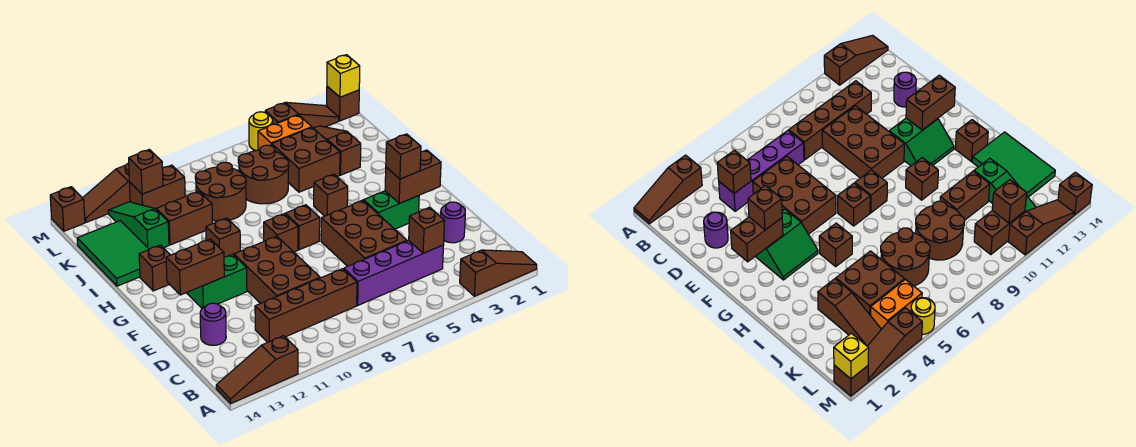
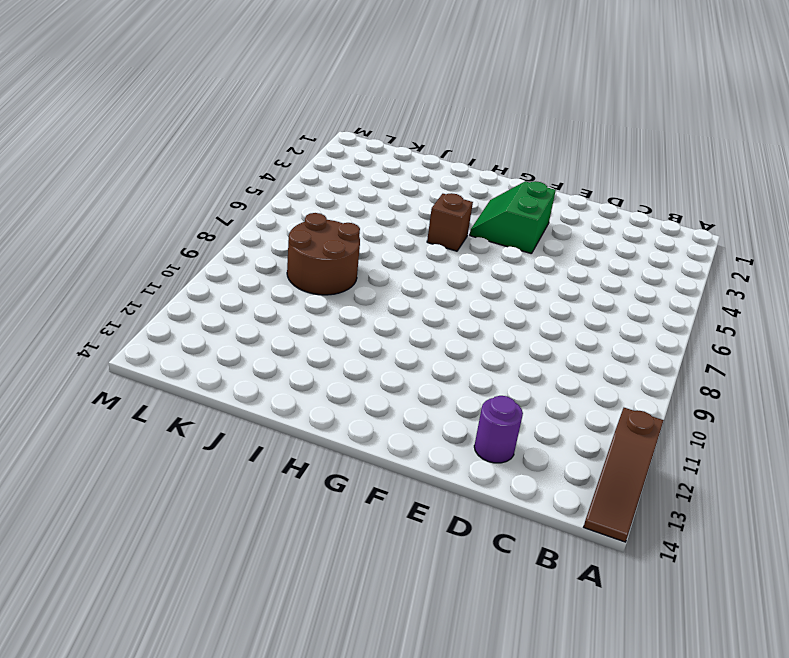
none -> brown slope A1:A3 level 1 top 3
none -> purple brick C4:C7 level 1
none -> brown brick C8:C11 level 1
none -> purple round brick D2 level 1

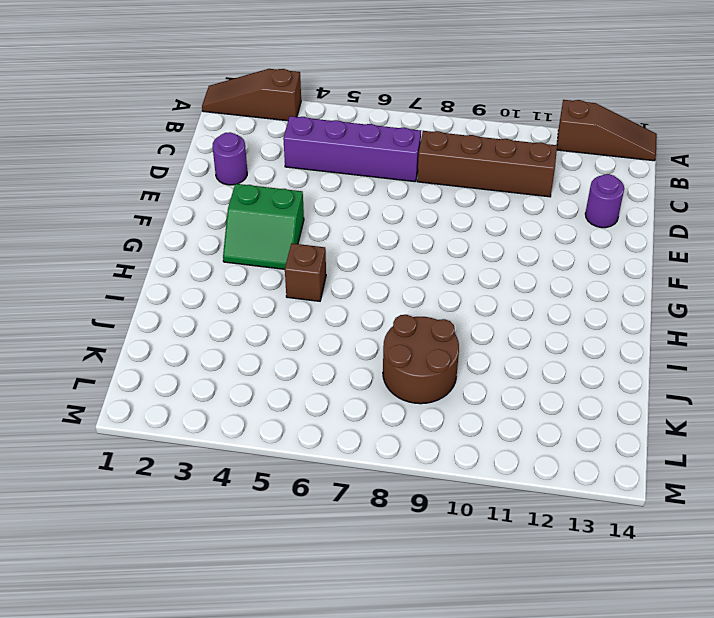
none -> brown brick D5:F6 level 1
none -> brown brick D9:F10 level 1
none -> green slope F11:G12 level 1 top F
none -> brown brick G7 level 1

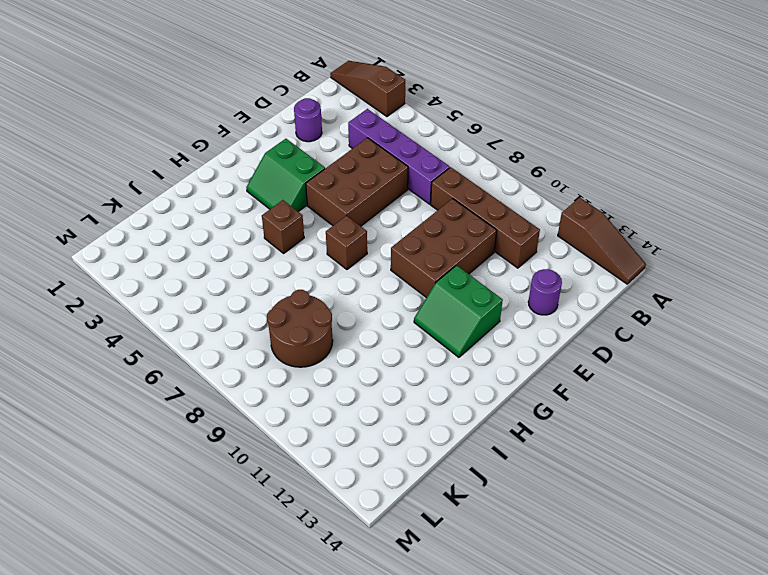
none -> brown brick G8 level 1
none -> brown brick H10 level 1
none -> brown brick H13 level 1
none -> green tile I13:K14 level 1

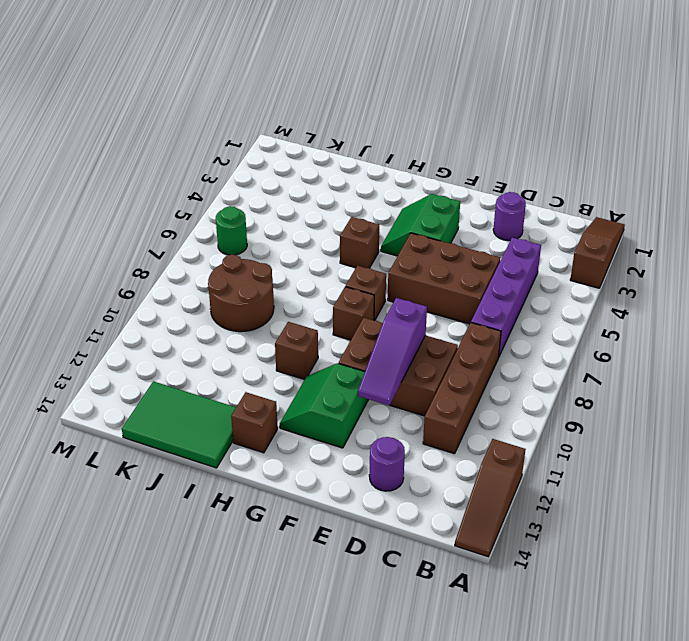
purple slope E9:E11 level 2 top 9 -> none
green round brick L6 level 1 -> none
none -> brown slope J3:L3 level 1 top J
none -> brown brick J4:K5 level 1
none -> brown round brick J6:K7 level 1
none -> brown brick J10:J11 level 1

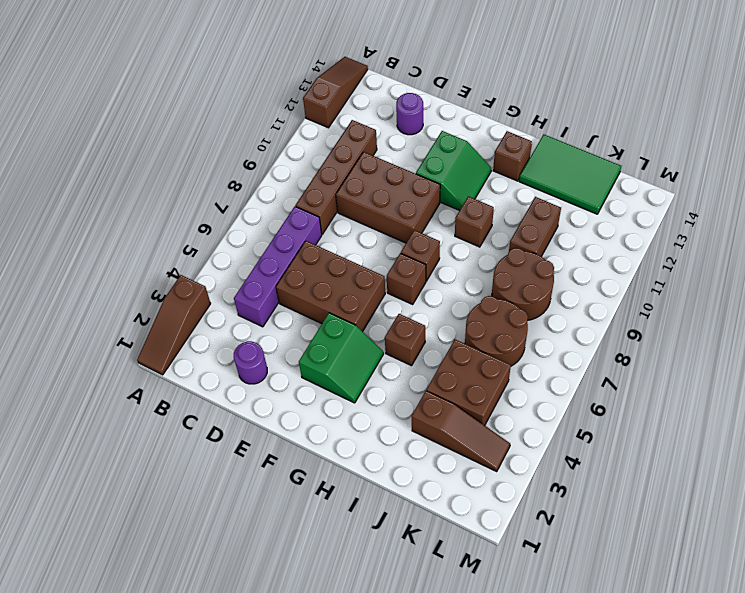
none -> green slope J12:L12 level 1 top J
none -> orange brick L4:L5 level 1
none -> brown brick L10:L11 level 1
none -> brown brick M1 level 1

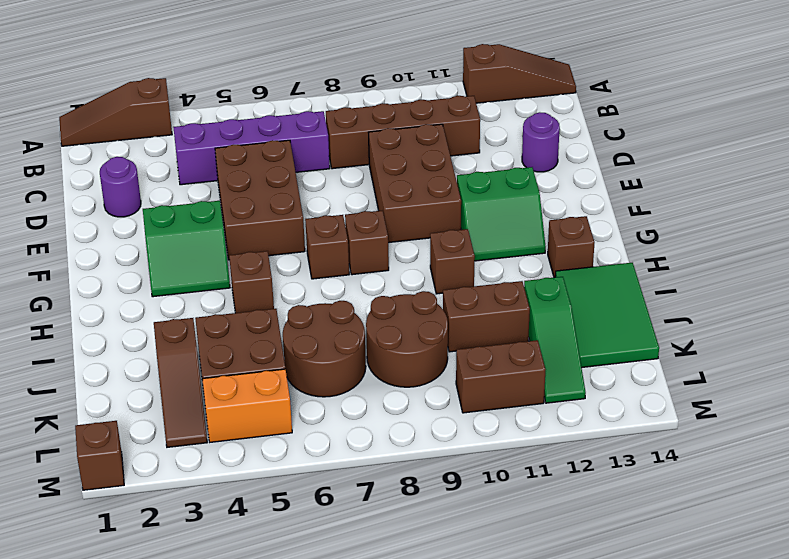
none -> brown slope M2:M4 level 1 top 4
none -> yellow round brick M5 level 1
none -> brown slope M11:M13 level 1 top 11
none -> brown brick M14 level 1

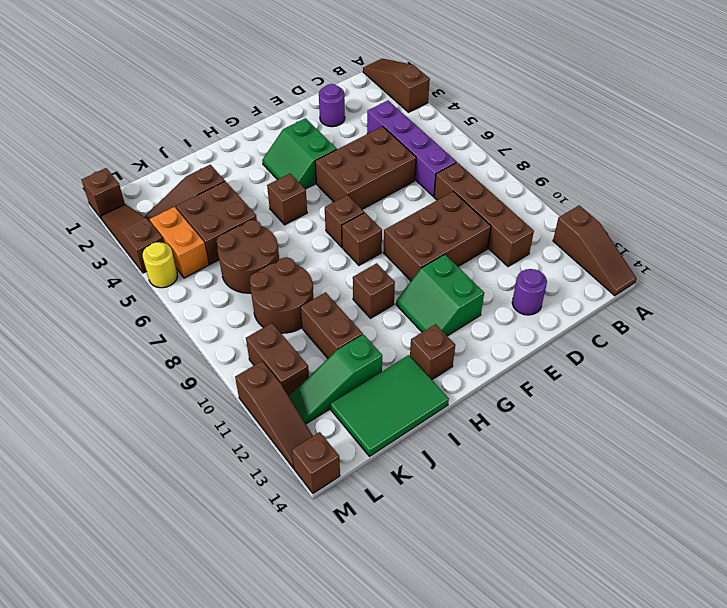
none -> brown brick C4 level 2
none -> brown brick F2:F3 level 2
none -> brown brick F12:F13 level 2
none -> brown brick L11 level 2

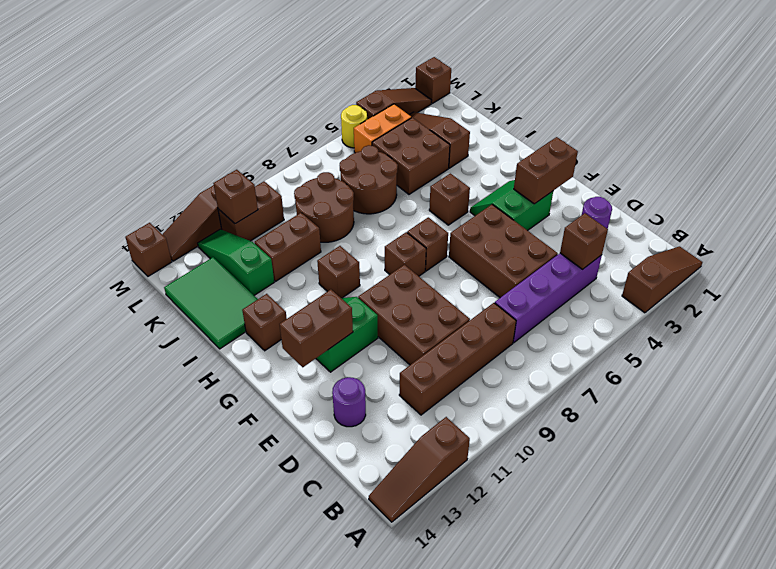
none -> yellow brick M1 level 2
none -> brown brick F3 level 3

